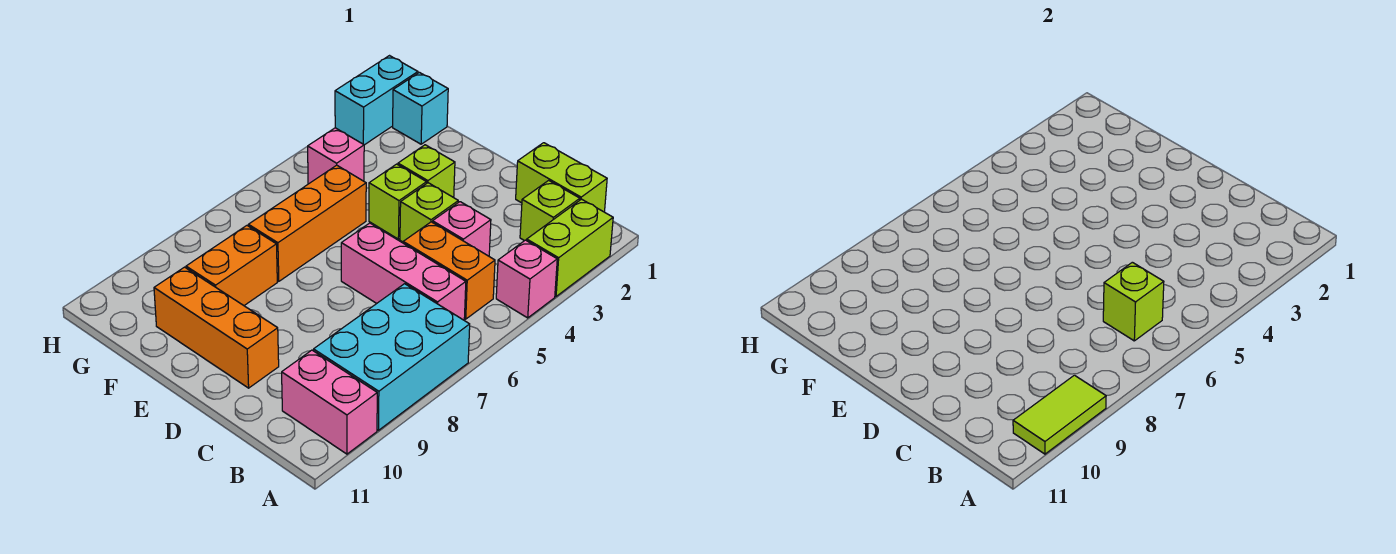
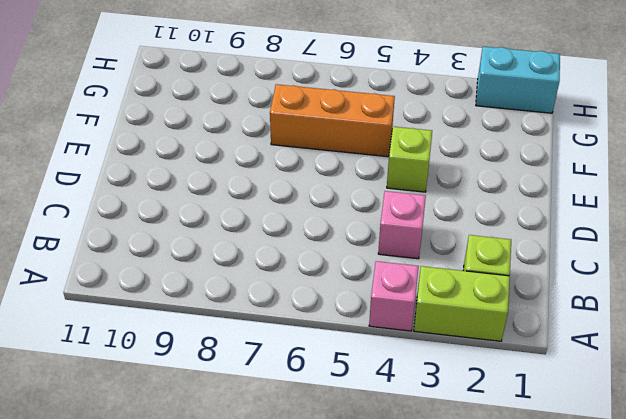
none -> cyan brick A7:B9 level 1
none -> pink brick A10:B10 level 1
none -> lime brick B1:C1 level 1

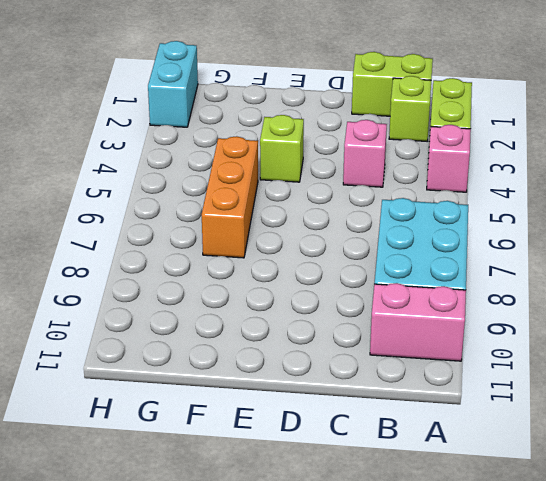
none -> orange brick B5:C5 level 1
none -> pink brick B6:D6 level 1
none -> lime brick D4 level 1

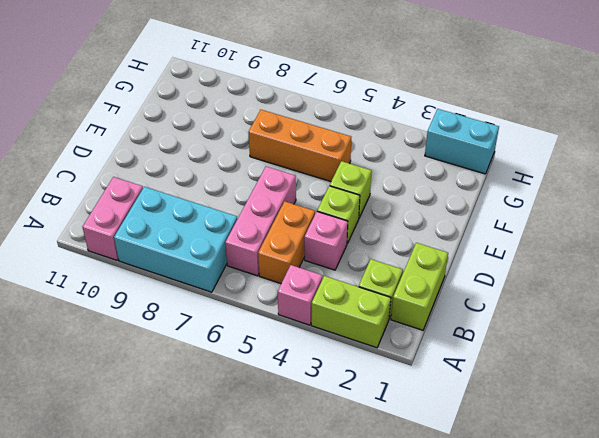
none -> orange brick D10:F10 level 1
none -> lime brick E3 level 1
none -> orange brick F8:F9 level 1

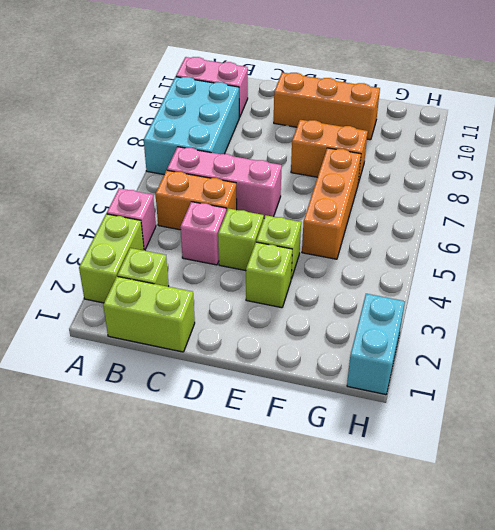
orange brick E8:F8 level 1 -> orange brick F8:F9 level 1
none -> cyan brick G1 level 1
none -> pink brick G4 level 1
none -> lime tile A9:A10 level 2

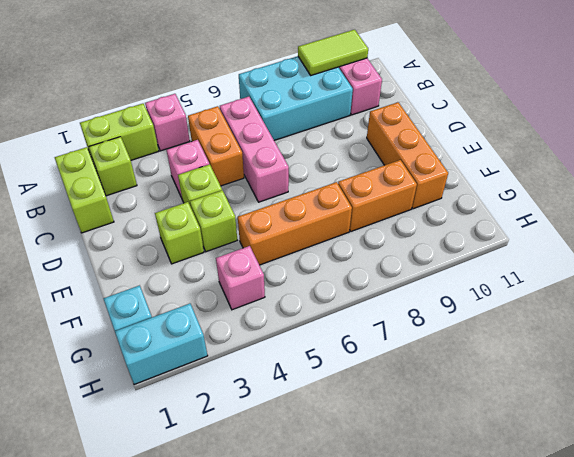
none -> lime brick B6 level 2

